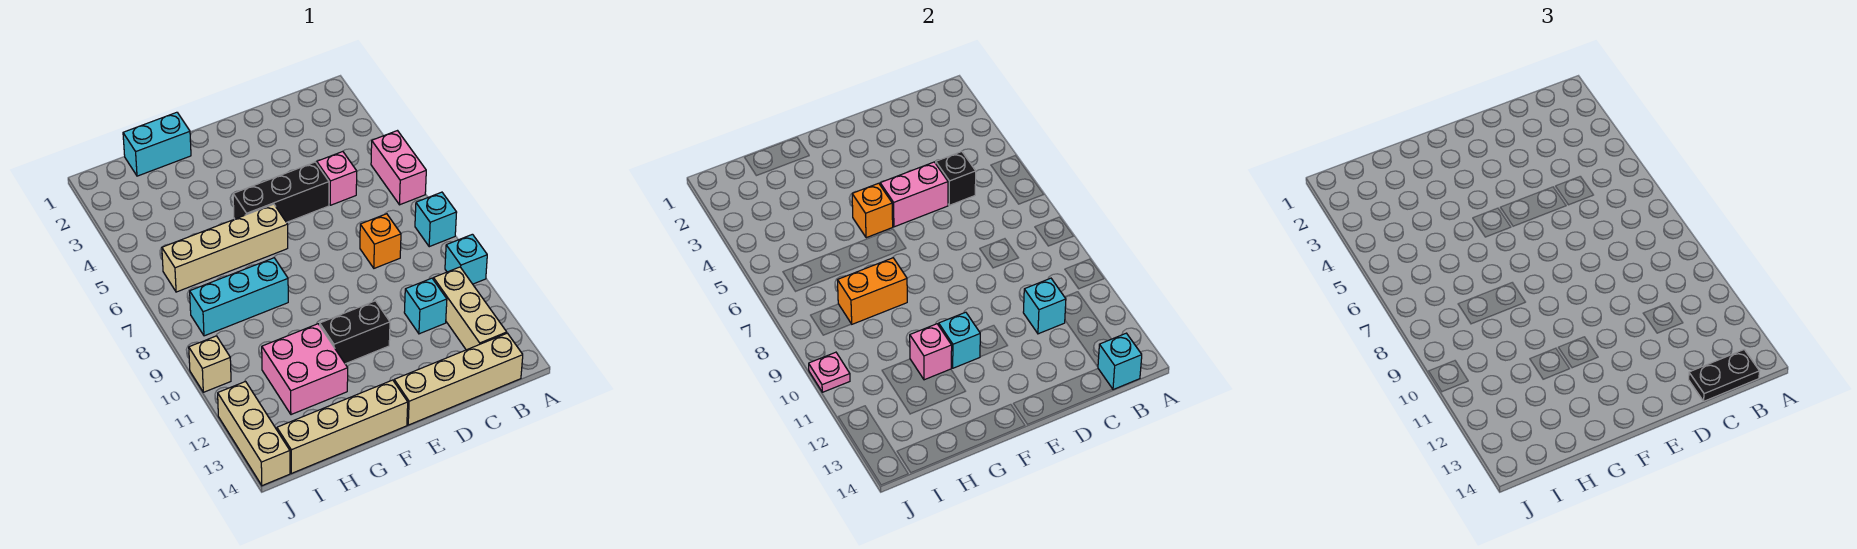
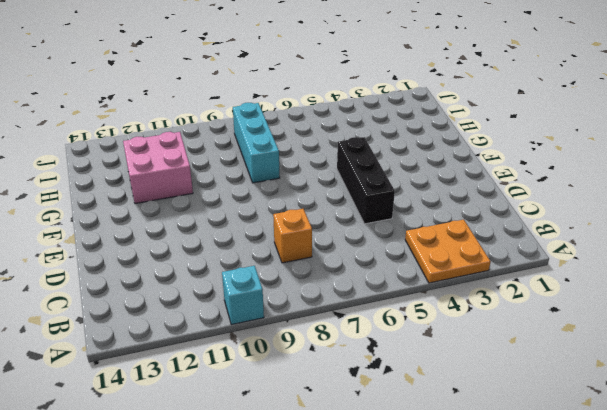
orange plate A3:B4 level 1 -> none
none -> pink brick A5:A6 level 1
none -> cyan brick A8 level 1
none -> tan brick B11:B13 level 1

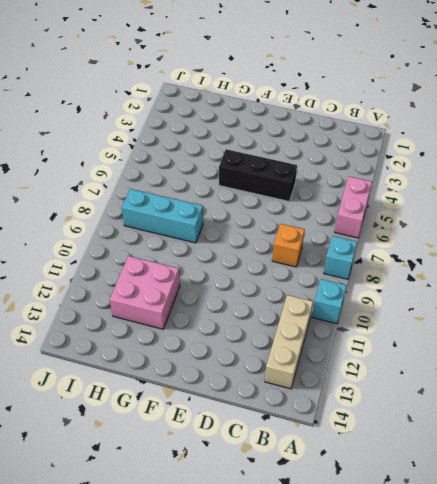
none -> tan brick B14:E14 level 1
none -> pink brick C5 level 1
none -> cyan brick C11 level 1

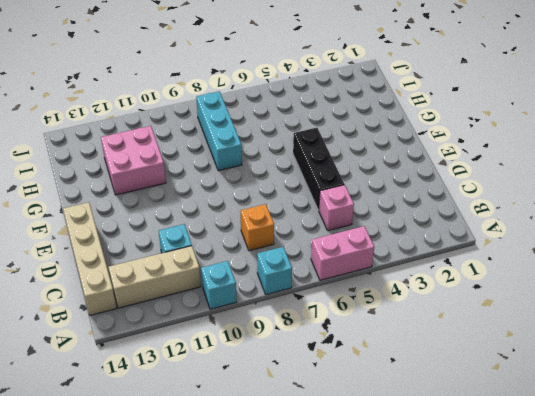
none -> black brick E11:F11 level 1
none -> tan brick F6:I6 level 1
none -> tan brick F14:I14 level 1

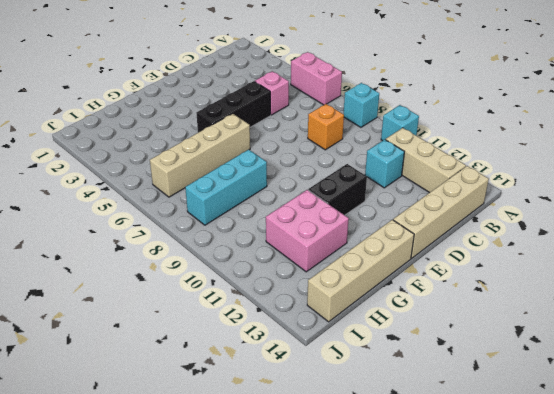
none -> cyan brick G1:H1 level 1
none -> tan brick J10 level 1
none -> tan brick J12:J14 level 1

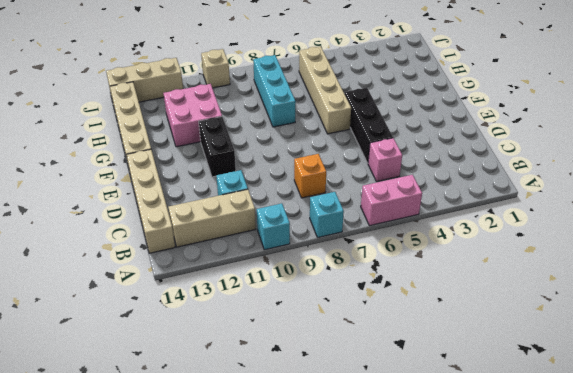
none -> cyan brick G1:H1 level 1
none -> cyan brick B14 level 2
none -> black brick C5 level 2

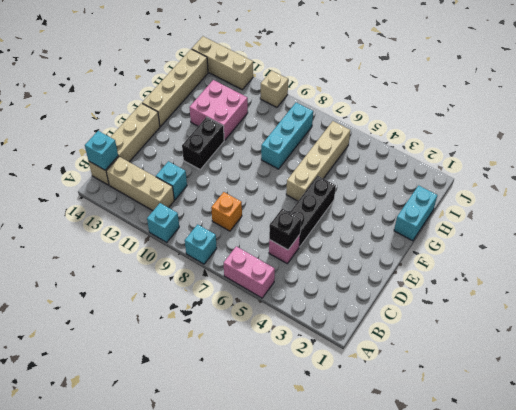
none -> cyan brick C11 level 2
none -> pink brick D5:E5 level 2
none -> orange brick F5 level 2

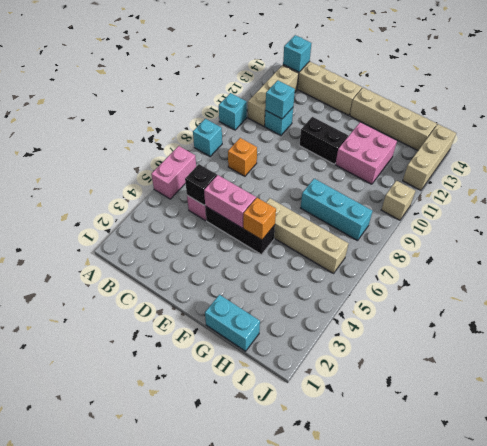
none -> cyan brick F11 level 2
none -> orange brick G8:H8 level 2
none -> pink brick G11 level 2

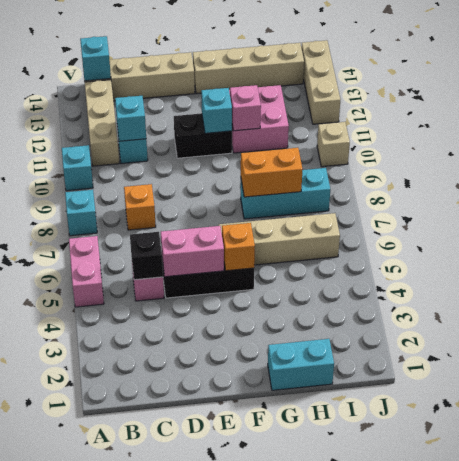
none -> pink plate J10 level 2
none -> black plate B14:C14 level 3

